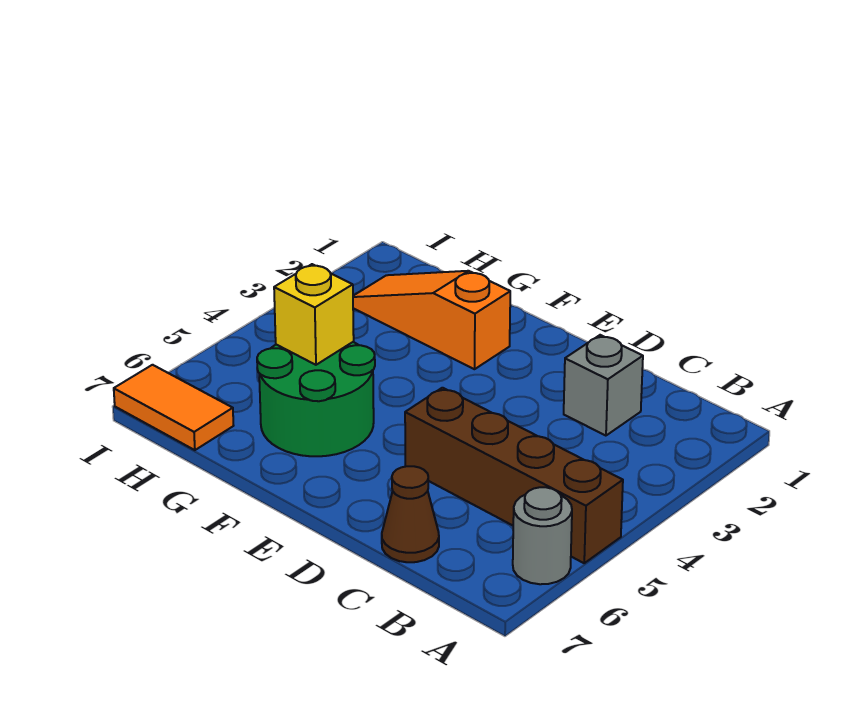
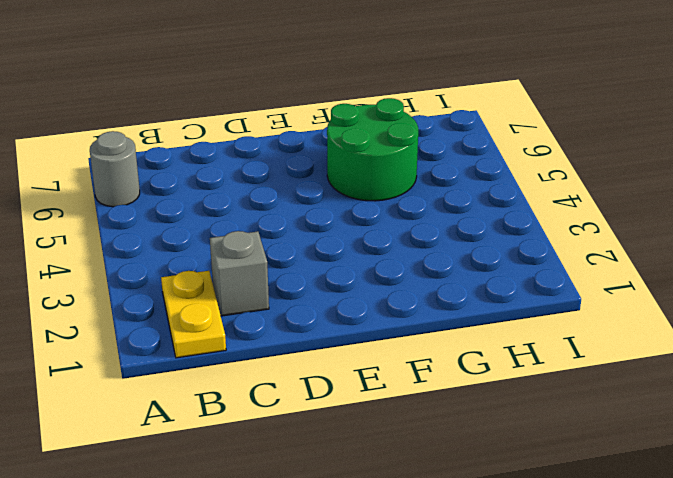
yellow plate B1:B2 level 1 -> none
none -> brown brick A5:D5 level 1
none -> brown cone C7 level 1

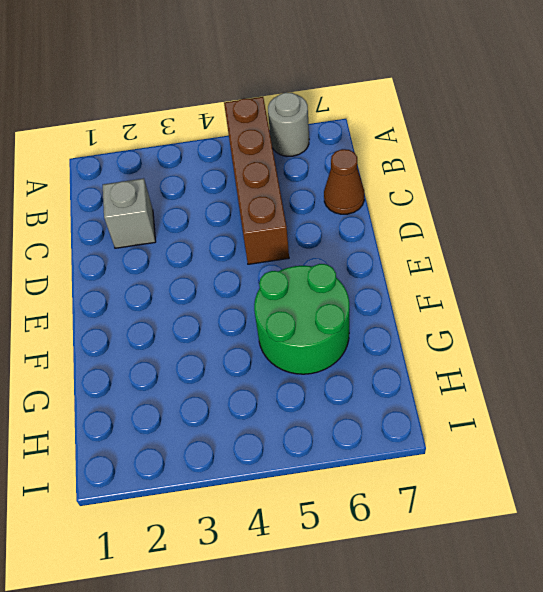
none -> orange slope F2:H2 level 1 top F
none -> orange tile H7:I7 level 1

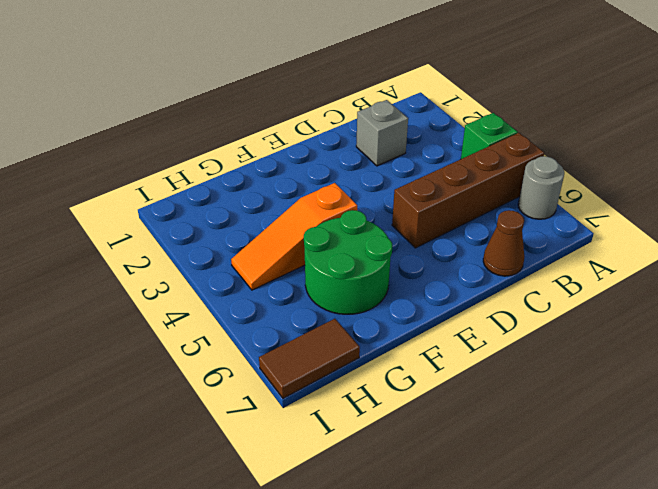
green brick A4 level 1 -> none
orange slope F4:H4 level 1 top F -> orange slope F2:H2 level 1 top F
brown tile H7:I7 level 1 -> orange tile H7:I7 level 1
none -> yellow brick G5 level 2

